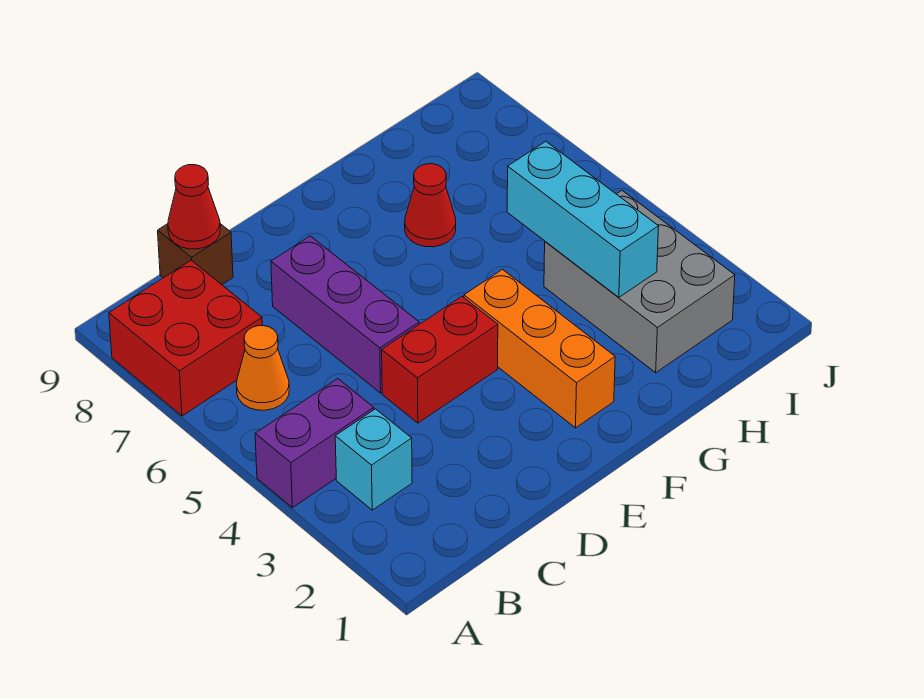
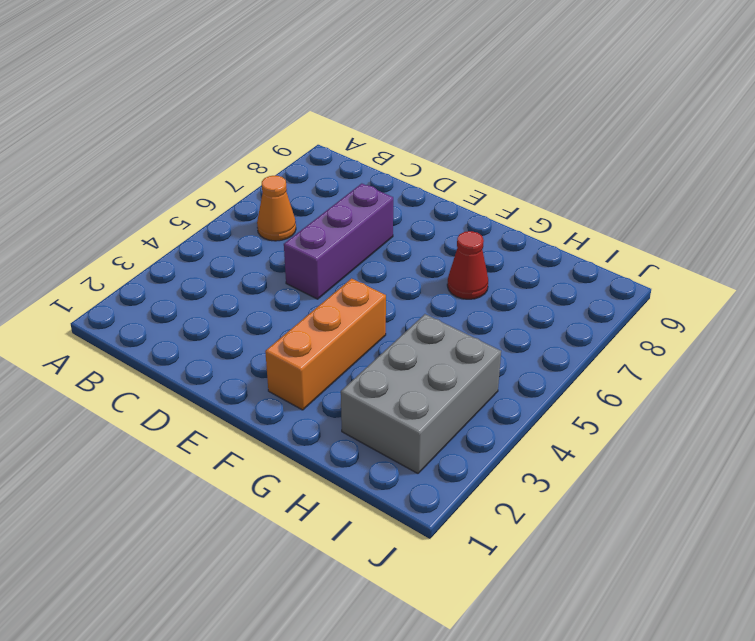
none -> purple brick A4:B4 level 1
none -> red brick A7:B8 level 1
none -> cyan brick B3 level 1

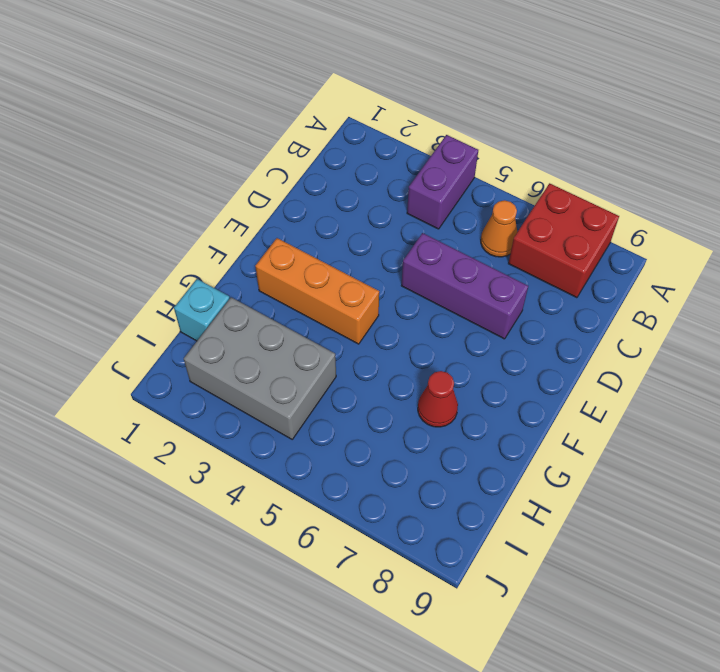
cyan brick H1 level 1 -> cyan brick B3 level 1
none -> brown brick C9 level 1
none -> red brick D4:E4 level 1
none -> red cone C9 level 2

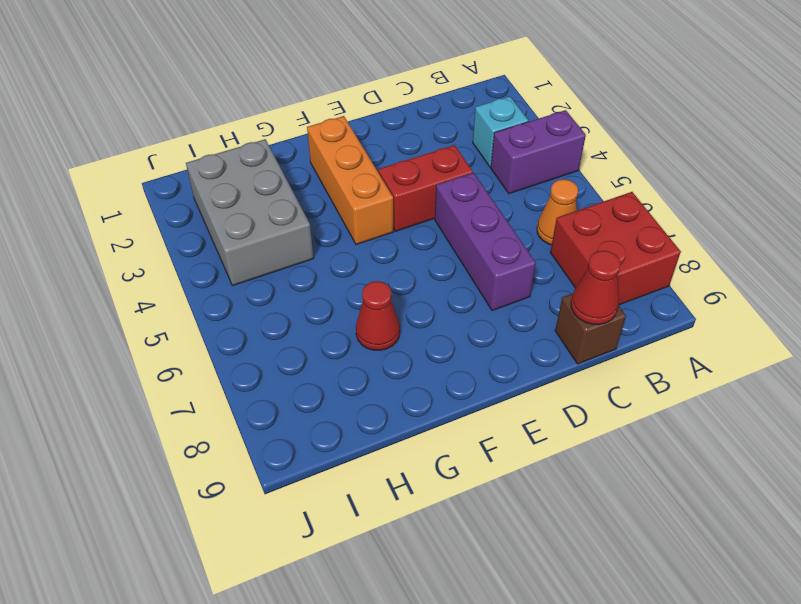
none -> cyan brick H3:H5 level 2

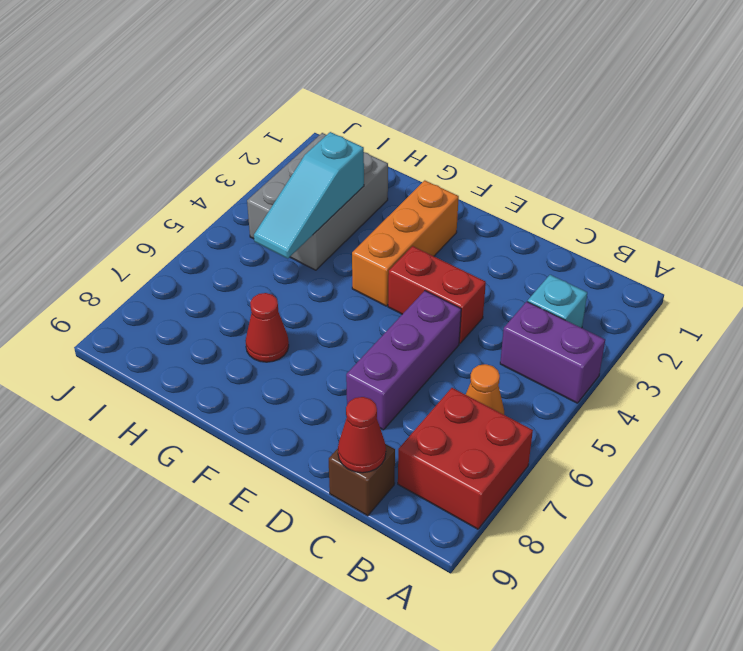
cyan slope H3:H5 level 2 top 3 -> cyan brick H3:H5 level 2

